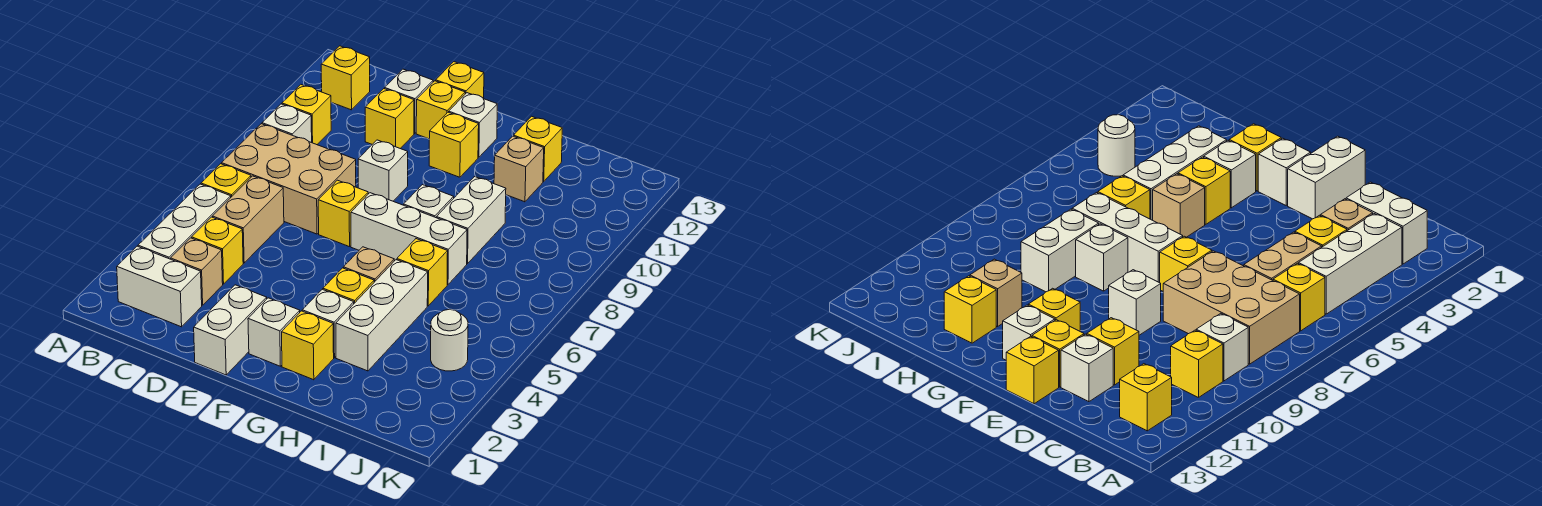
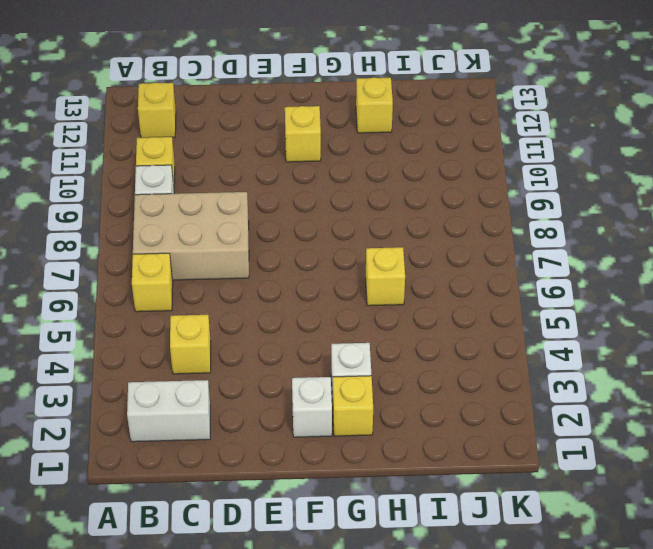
none -> white brick B3:B5 level 1
none -> tan brick C3 level 1
none -> tan brick C5:C6 level 1
none -> yellow brick D11 level 1

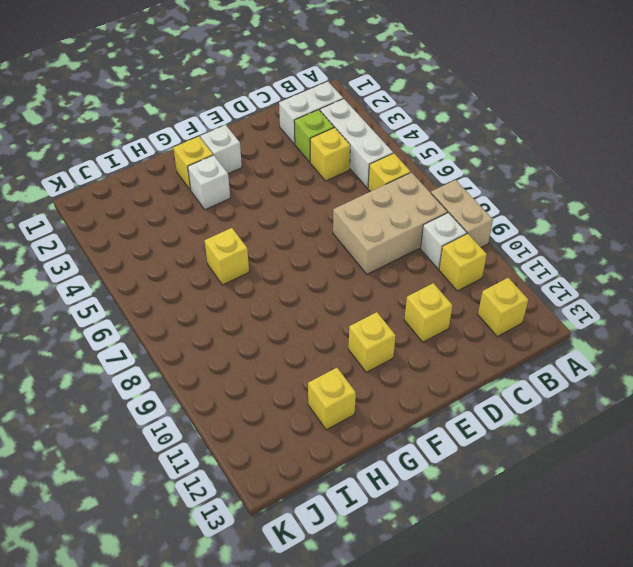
tan brick A8:A9 level 1 -> tan brick C5:C6 level 1
lime brick C3 level 1 -> tan brick C3 level 1
none -> white brick D12 level 1
none -> white brick E1:E2 level 1
none -> yellow brick E7 level 1
none -> white brick E9 level 1

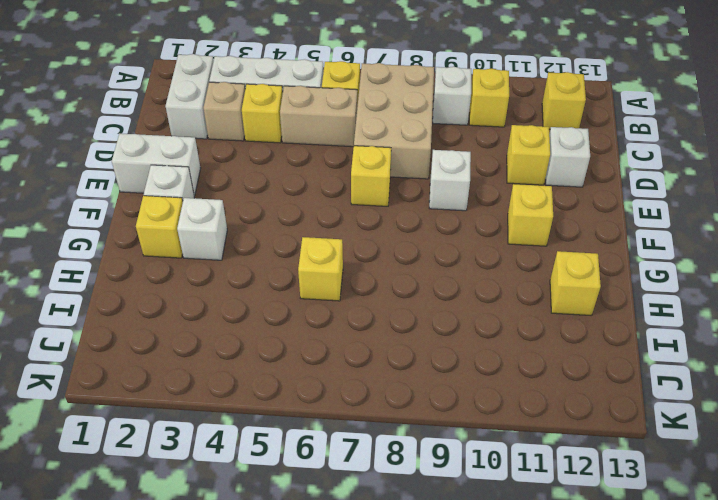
none -> yellow brick E12 level 1
none -> yellow brick E13 level 1
none -> white brick F7:H7 level 1
none -> white brick F12 level 1

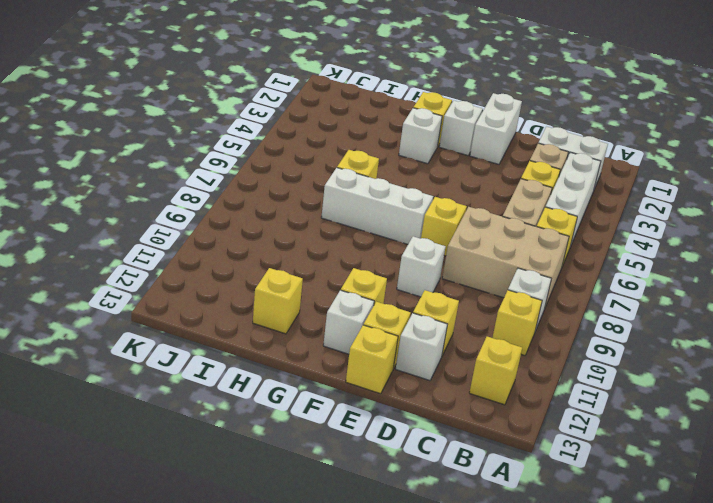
none -> yellow brick G4 level 1
none -> tan brick G5 level 1
none -> white brick G8 level 1
none -> white brick H3:H5 level 1

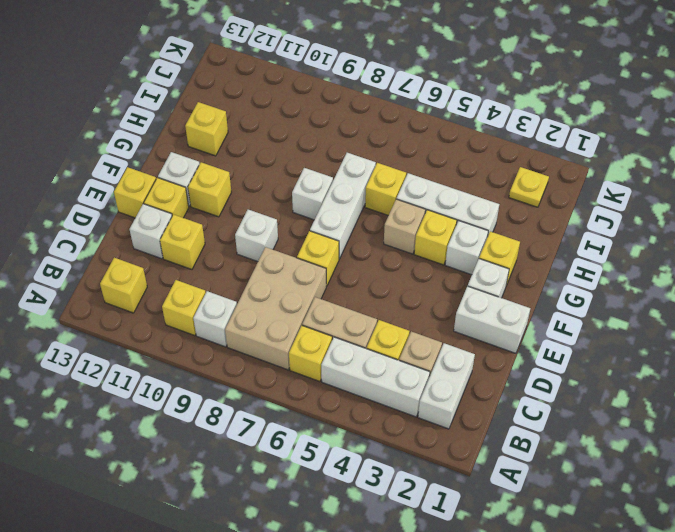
yellow plate J2 level 1 -> none
none -> white brick H8:H9 level 1
none -> tan brick H11 level 1
none -> white round brick J4 level 1

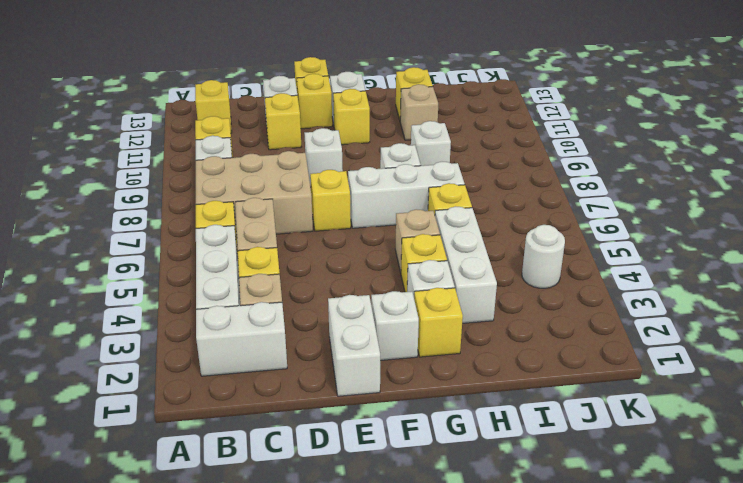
white brick H9 level 1 -> white brick H8:H9 level 1

